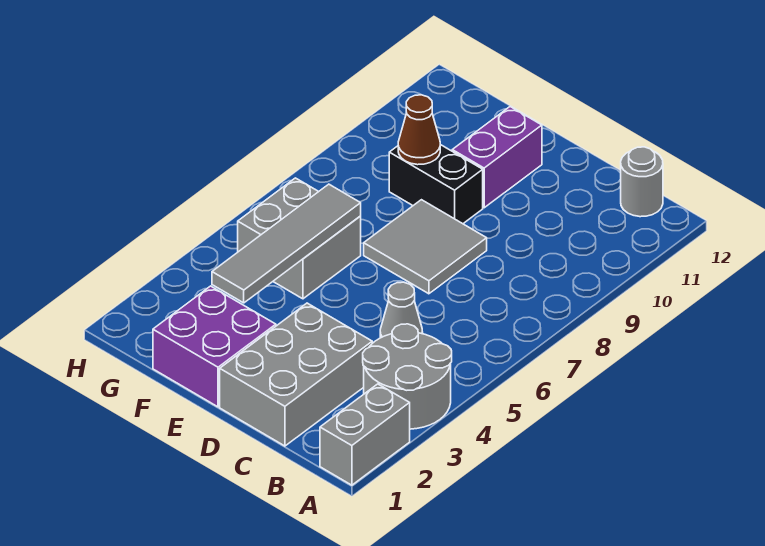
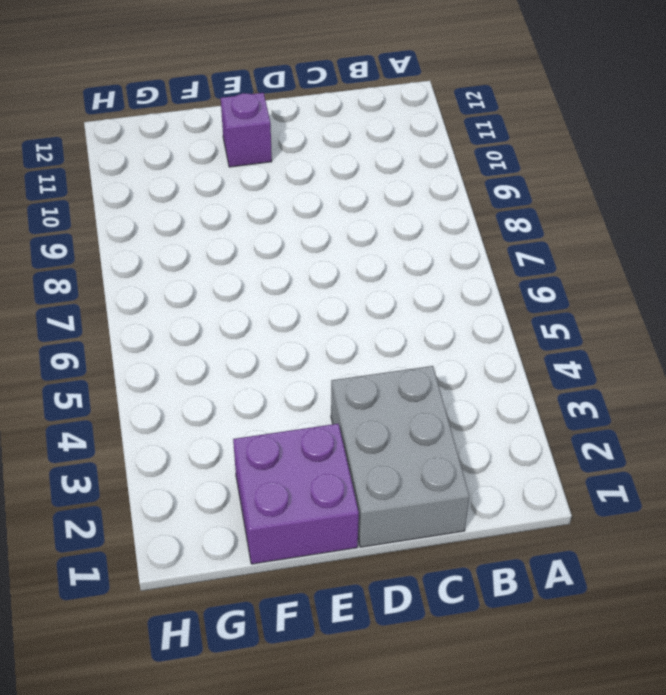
purple brick E11 level 1 -> purple brick E10:E11 level 1
none -> grey brick A1:A2 level 1
none -> grey round brick A3:B4 level 1
none -> grey round brick B12 level 1

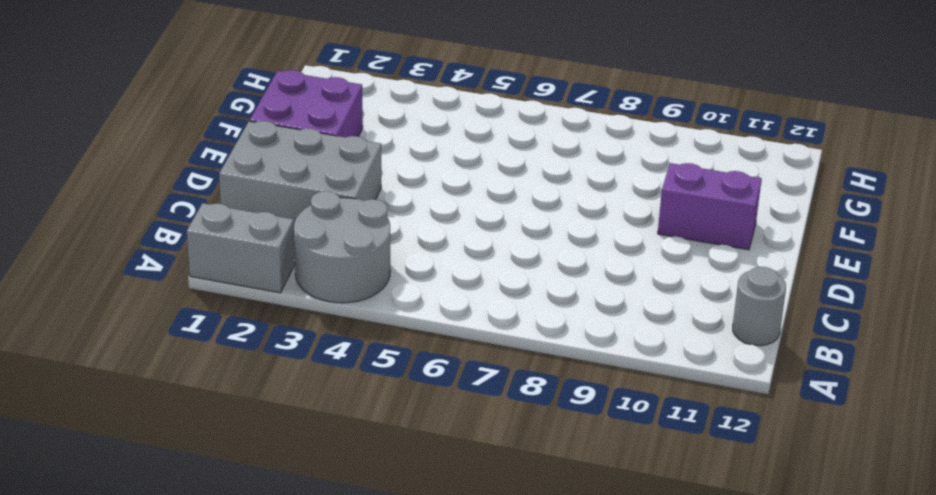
none -> grey cone C5 level 1
none -> grey tile D7:E8 level 1
none -> black brick E9:F9 level 1

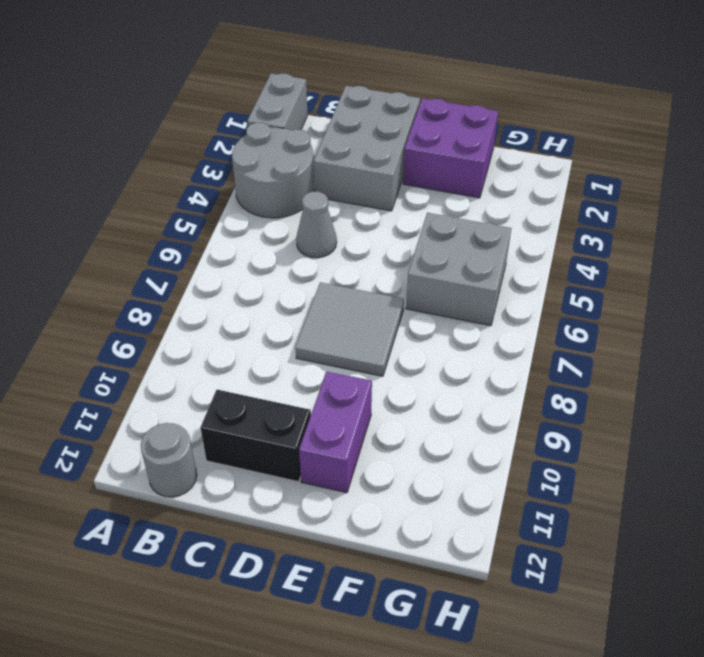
black brick C11:D11 level 1 -> black brick E9:F9 level 1
none -> grey tile F3:F6 level 2
none -> brown cone F9 level 2

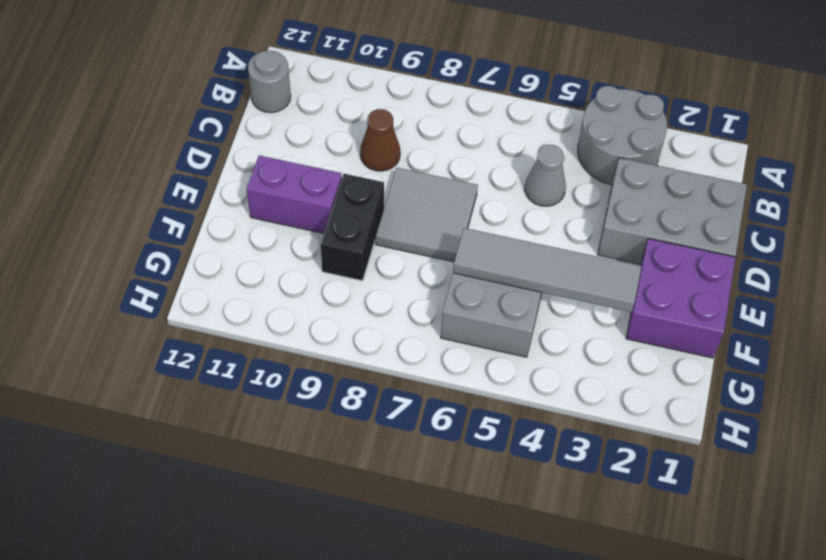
brown cone C9 level 1 -> brown cone F9 level 2
none -> grey brick A1:A2 level 1

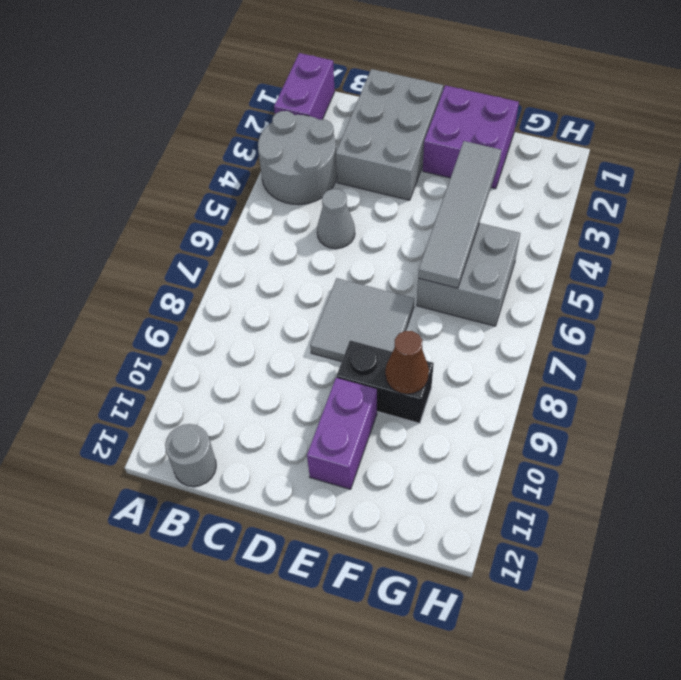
purple brick A1:A2 level 1 -> grey brick A1:A2 level 1

